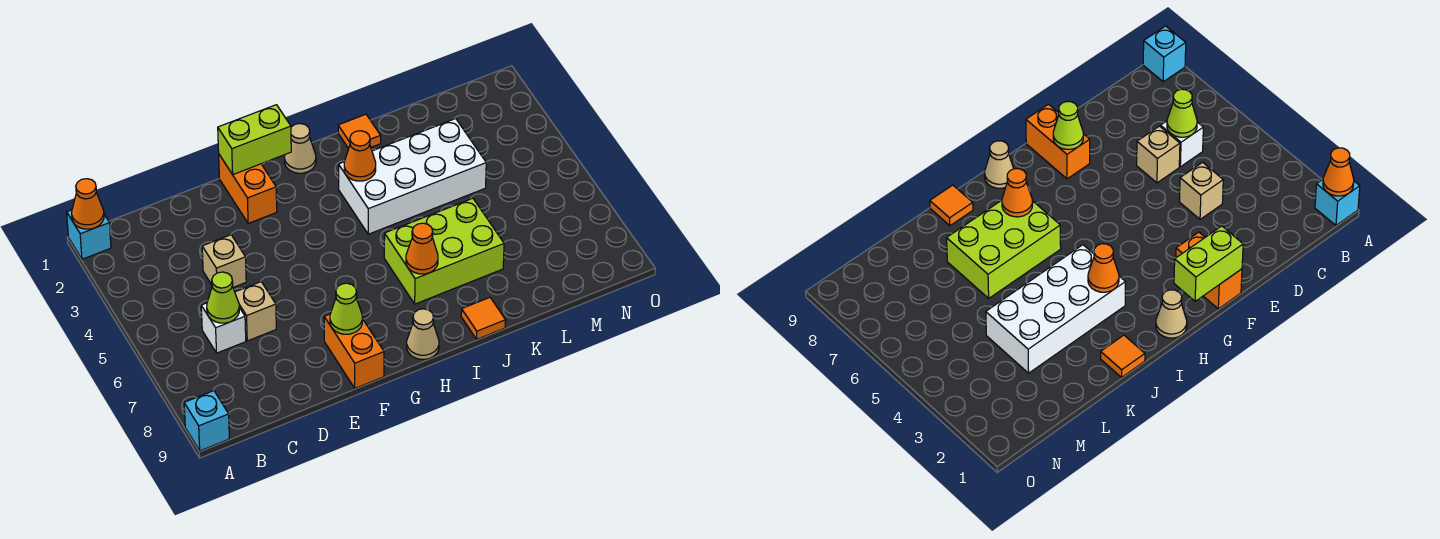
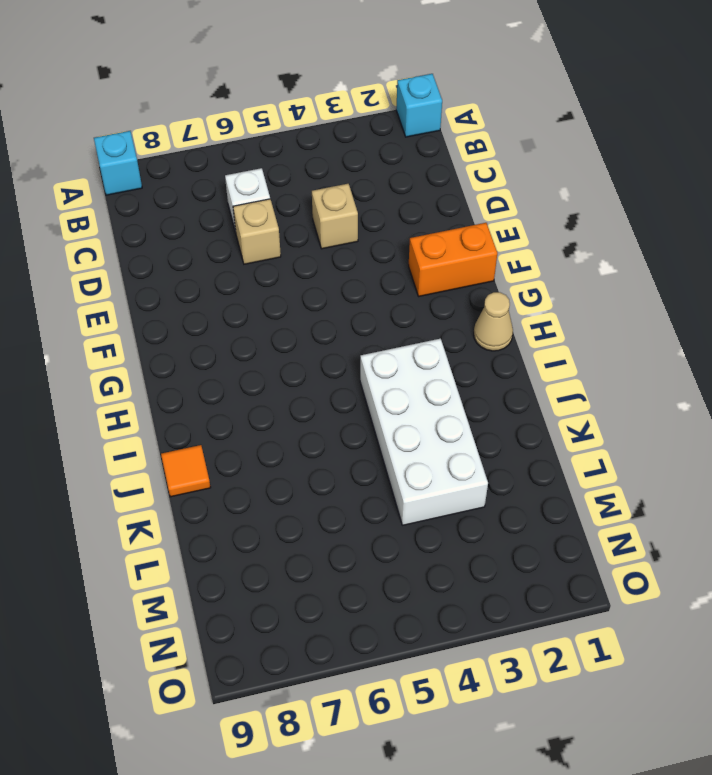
none -> orange brick F8:F9 level 1
none -> tan cone H9 level 1
none -> lime brick I6:K7 level 1

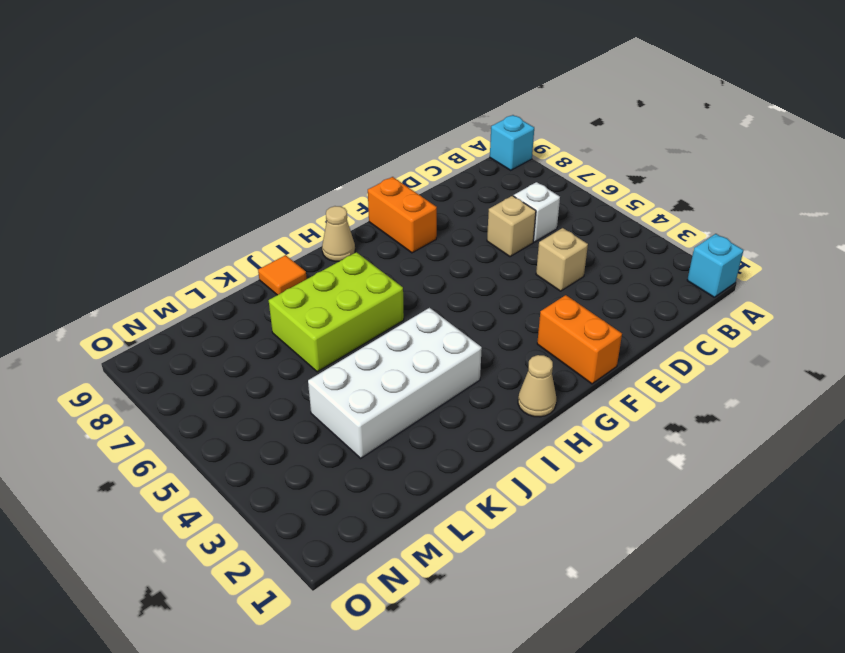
none -> orange tile J1 level 1
none -> orange cone A1 level 2
none -> lime cone C6 level 2

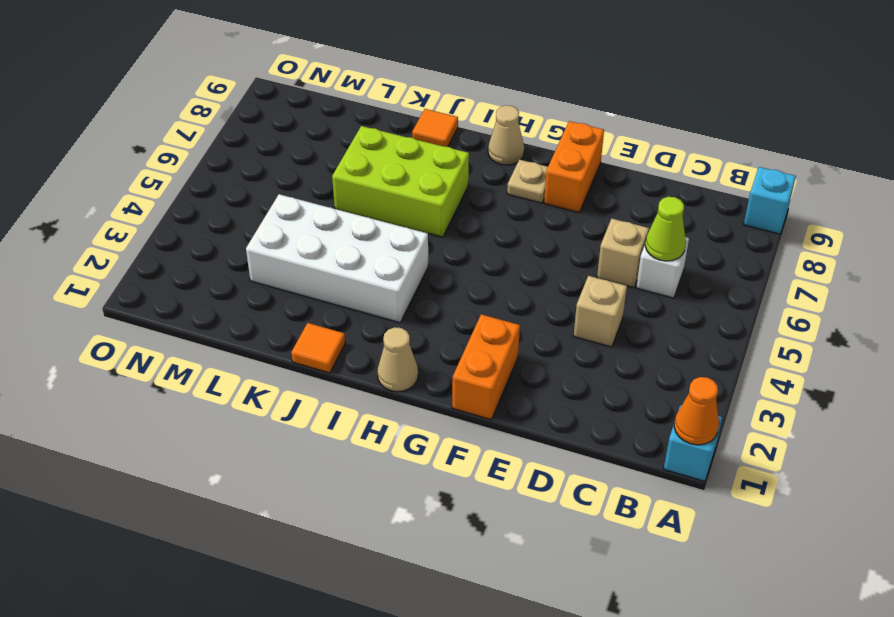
tan plate G8 level 1 -> none
none -> lime brick F1:G1 level 2
none -> lime cone F8 level 2
none -> orange cone I3 level 2

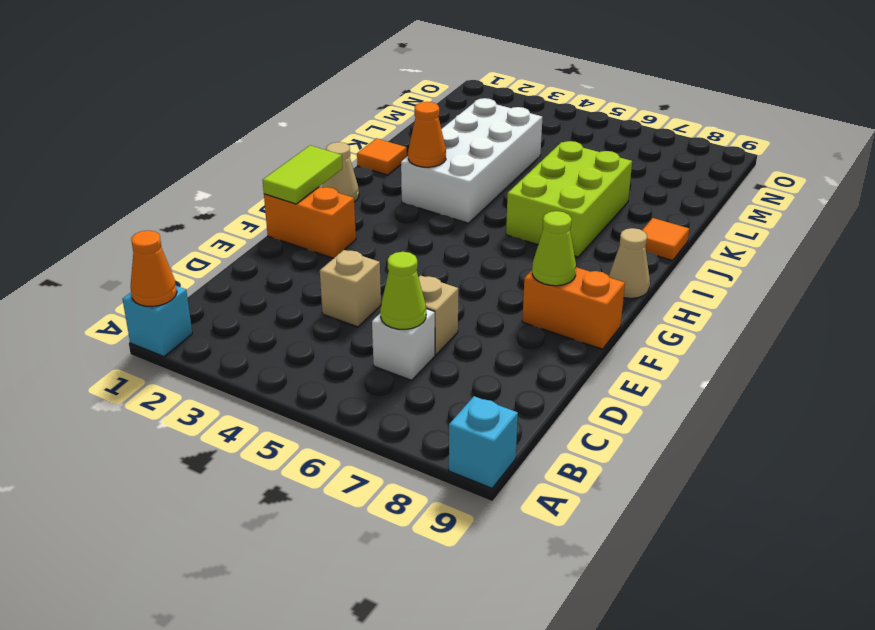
lime tile F1:G1 level 2 -> lime brick F1:G1 level 2
none -> orange cone I7 level 2

